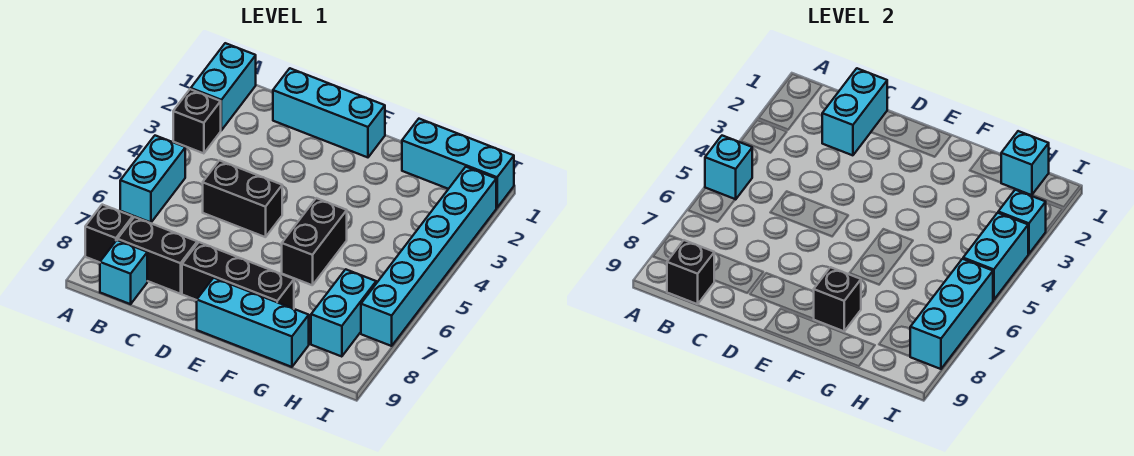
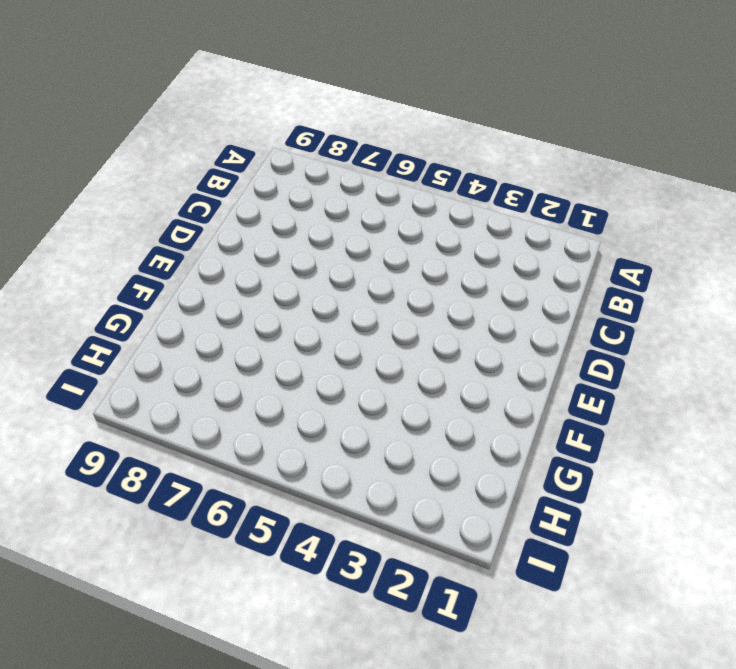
none -> cyan brick A1:A2 level 1
none -> black brick A3 level 1
none -> cyan brick A5:A6 level 1

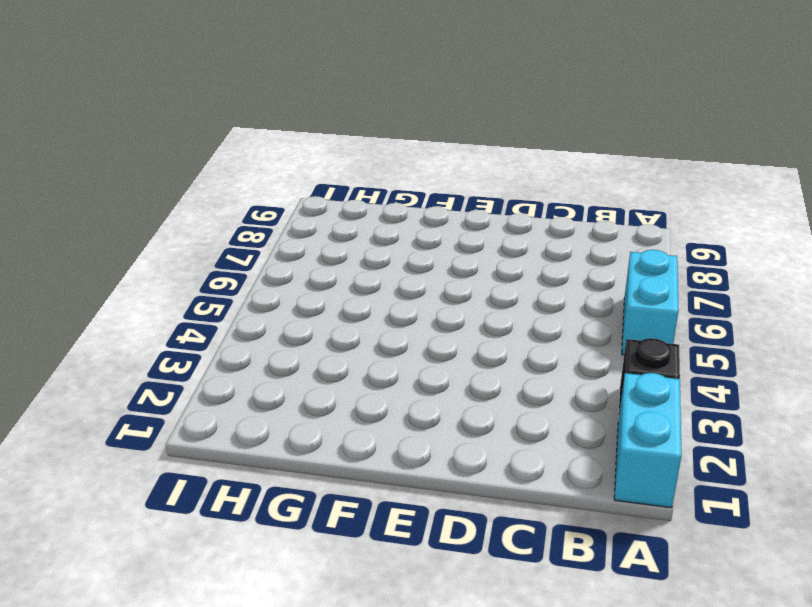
none -> black brick A8 level 1
none -> black brick B8:C8 level 1
none -> cyan brick B9 level 1

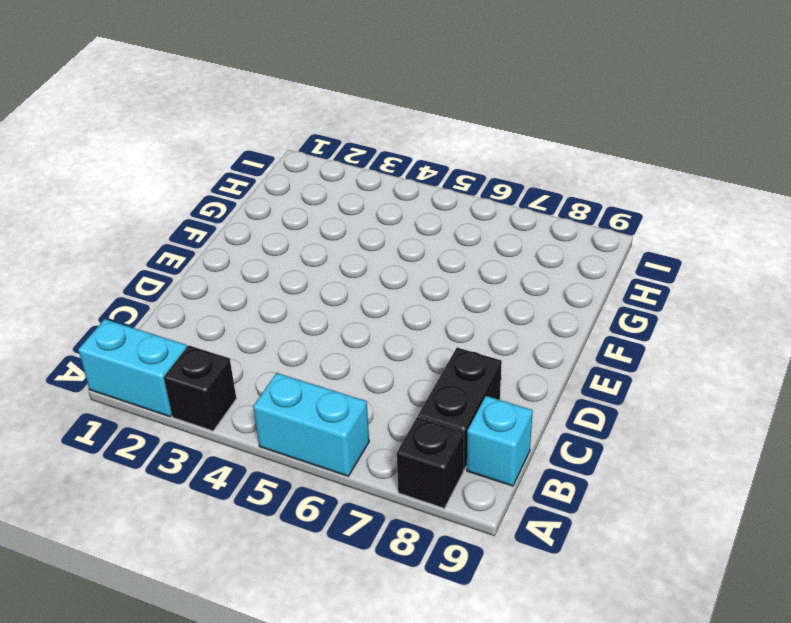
none -> cyan brick C1:E1 level 1
none -> black brick C5:D5 level 1
none -> black brick D8:F8 level 1

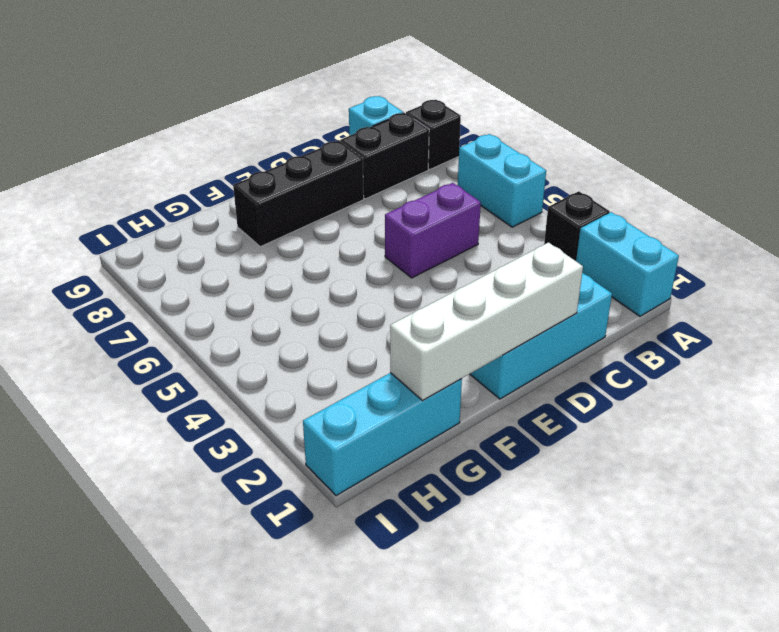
purple brick C5:D5 level 1 -> black brick C5:D5 level 1
white brick D1:G1 level 2 -> none
none -> cyan brick E9:G9 level 1
none -> black brick F5:F6 level 1
none -> cyan brick H7:H8 level 1

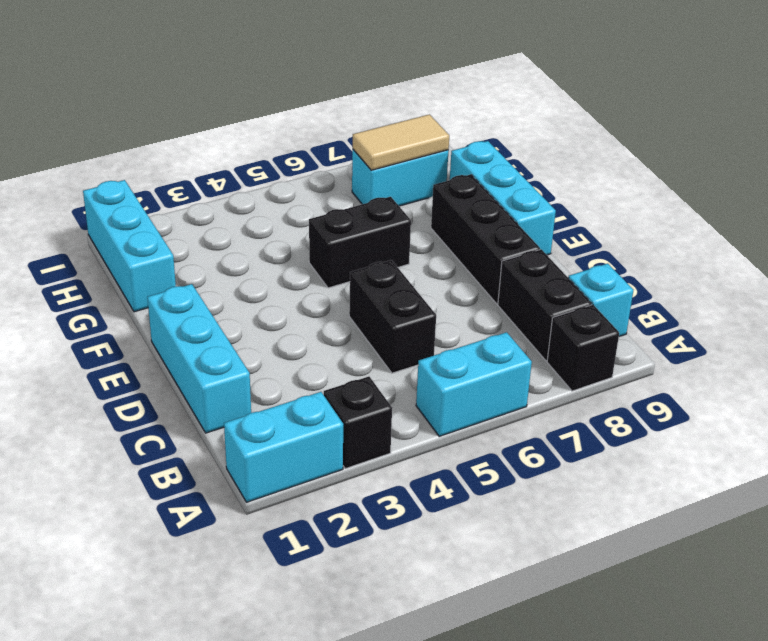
tan tile H7:H8 level 2 -> none
none -> cyan brick I2:I7 level 1
none -> cyan brick A5 level 2
none -> black brick B9 level 2

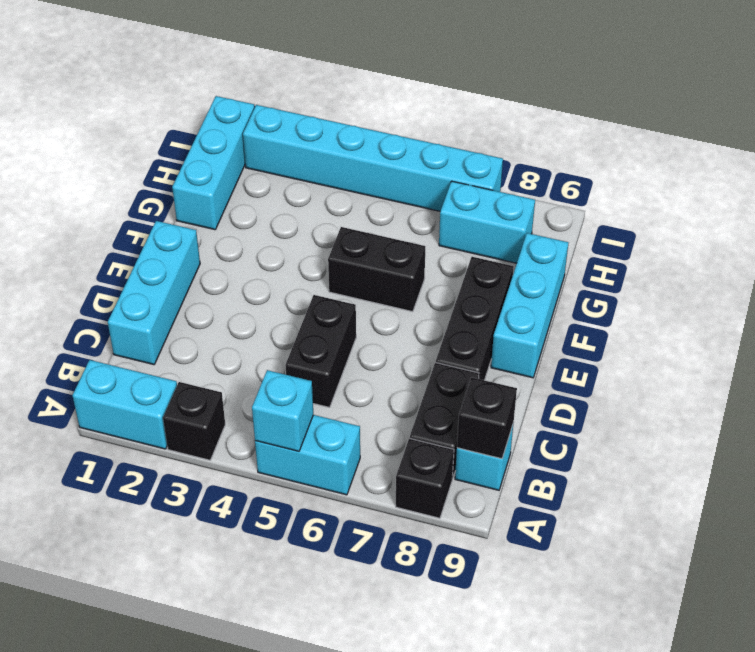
none -> cyan brick C1:C2 level 2
none -> black brick F8 level 2
none -> cyan brick H1 level 2

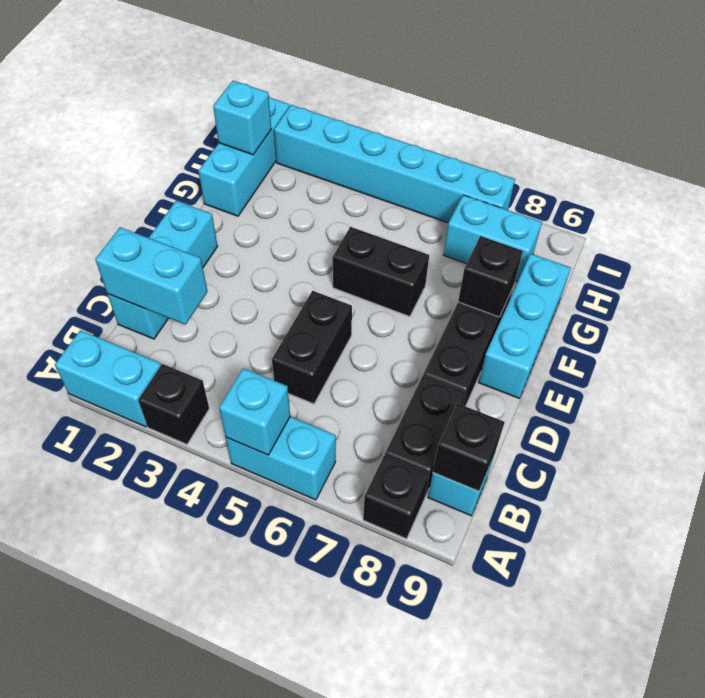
none -> cyan brick I3 level 2
none -> cyan brick I4:I5 level 2
none -> cyan brick I6:I8 level 2

